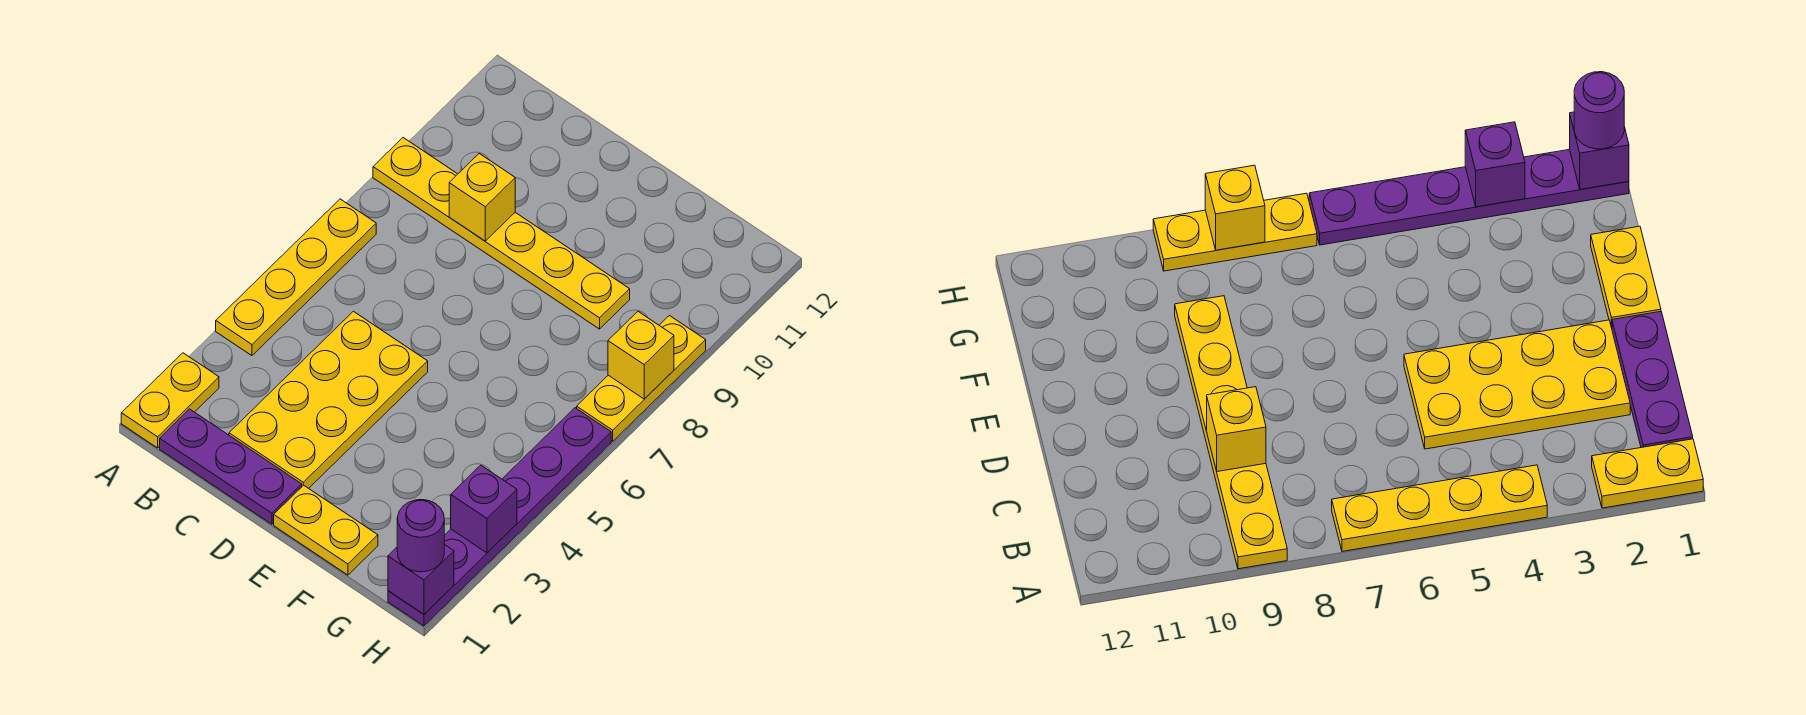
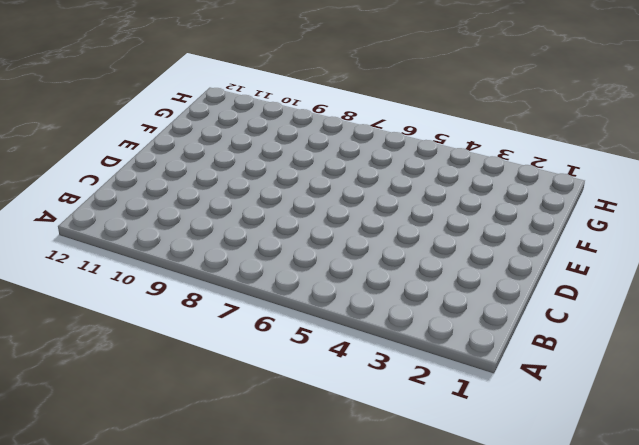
none -> yellow plate A1:A2 level 1
none -> yellow plate A4:A7 level 1
none -> yellow plate A9:F9 level 1

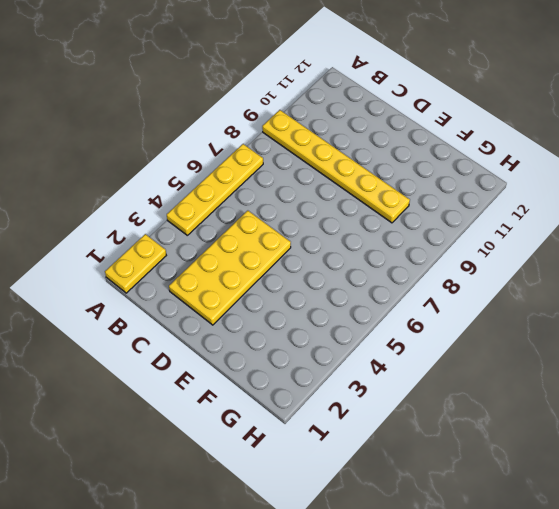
none -> purple plate B1:D1 level 1
none -> yellow plate E1:F1 level 1
none -> purple plate H1:H6 level 1

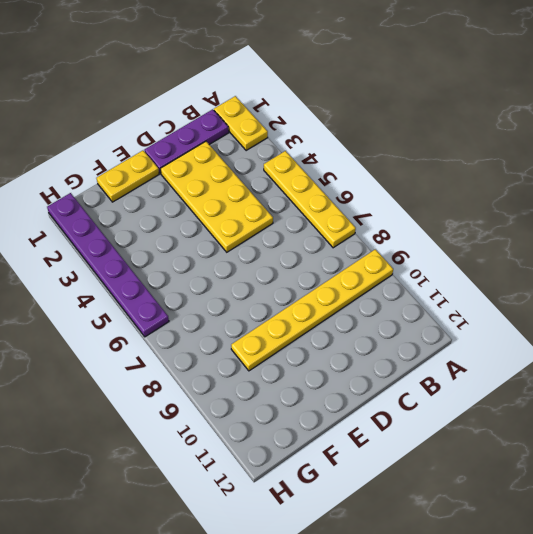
none -> yellow plate H7:H9 level 1
none -> yellow brick C9 level 2
none -> purple brick H1 level 2

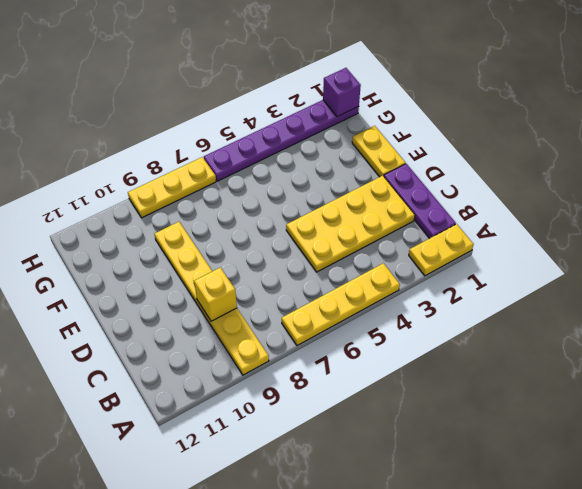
none -> purple brick H3 level 2
none -> yellow brick H8 level 2
none -> purple round brick H1 level 3

